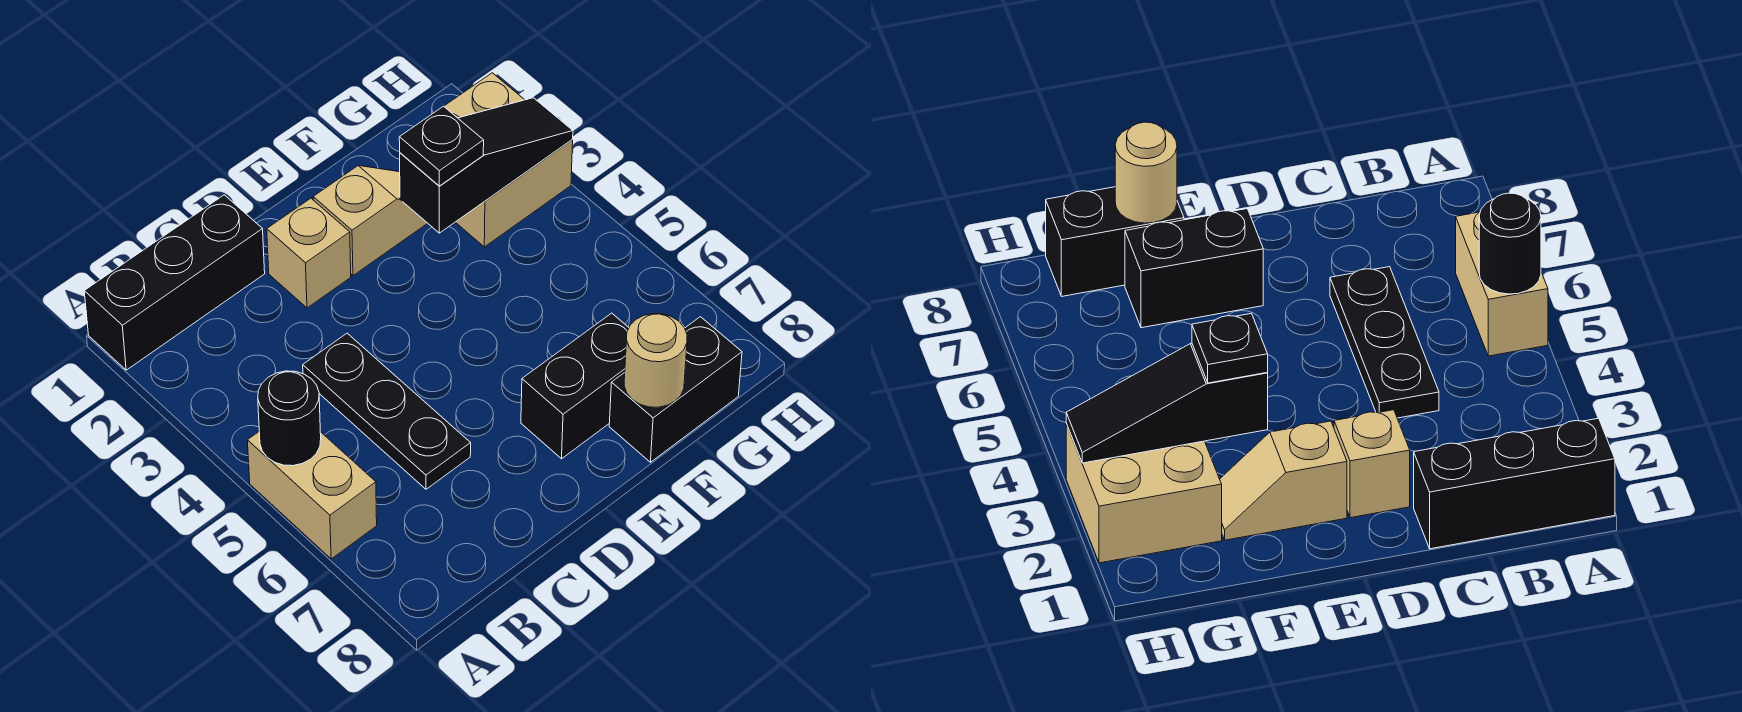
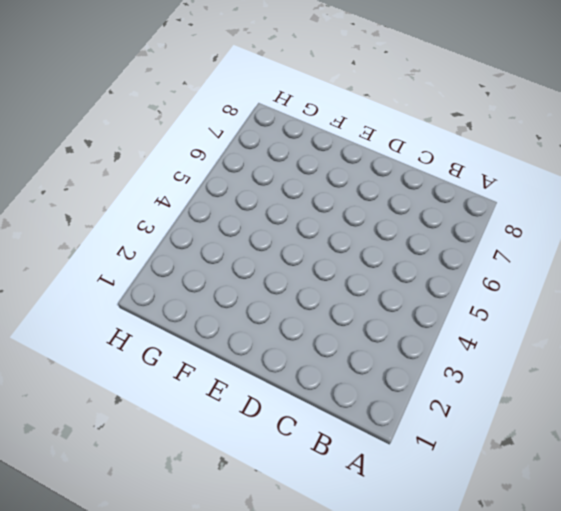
none -> black brick A1:C1 level 1
none -> tan brick A5:A6 level 1
none -> black plate C4:C6 level 1

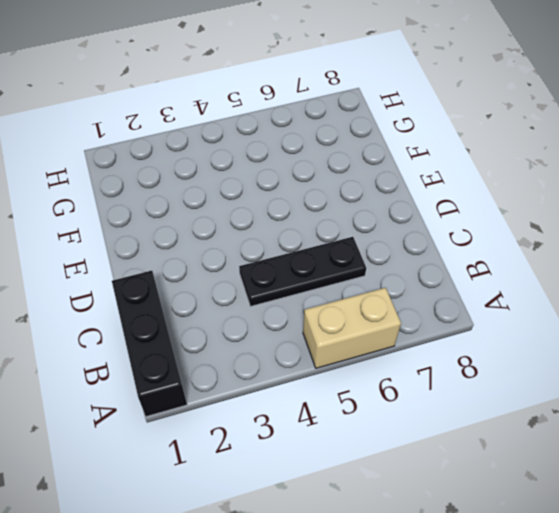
none -> tan brick D2 level 1
none -> tan slope E2:F2 level 1 top E
none -> black brick E7:F7 level 1

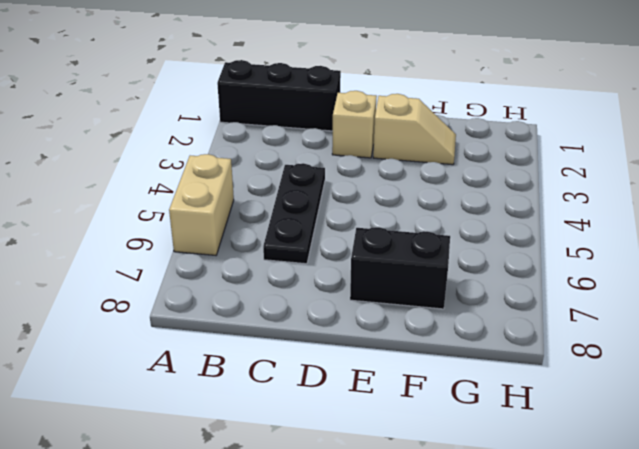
none -> black brick F8:G8 level 1
none -> tan brick G2:H3 level 1
none -> black round brick A5 level 2

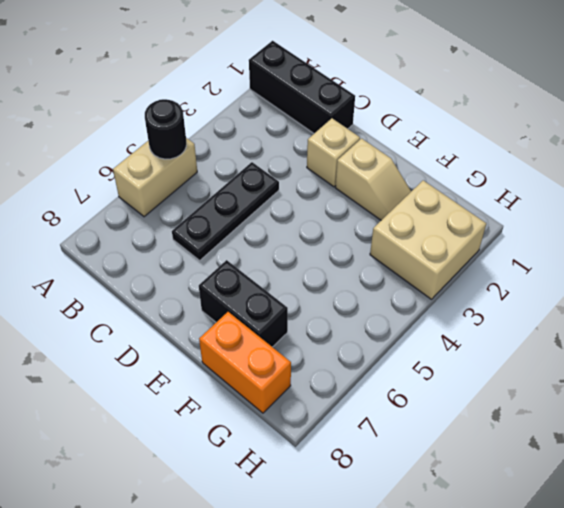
orange brick F8:G8 level 1 -> black brick F8:G8 level 1
none -> black slope F3:H3 level 2 top F
none -> tan round brick F8 level 2
none -> black plate F3 level 3

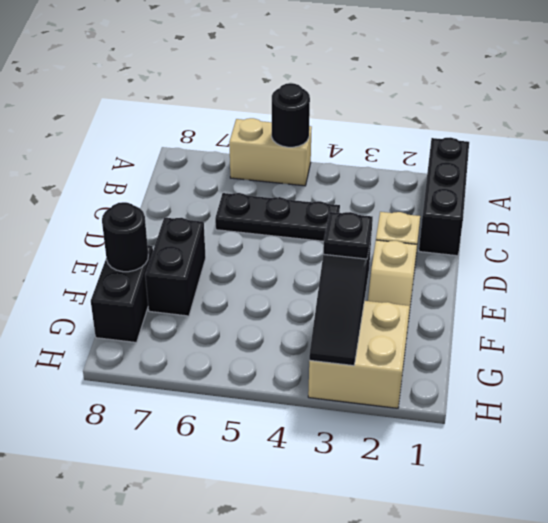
black round brick F8 level 2 -> tan round brick F8 level 2

